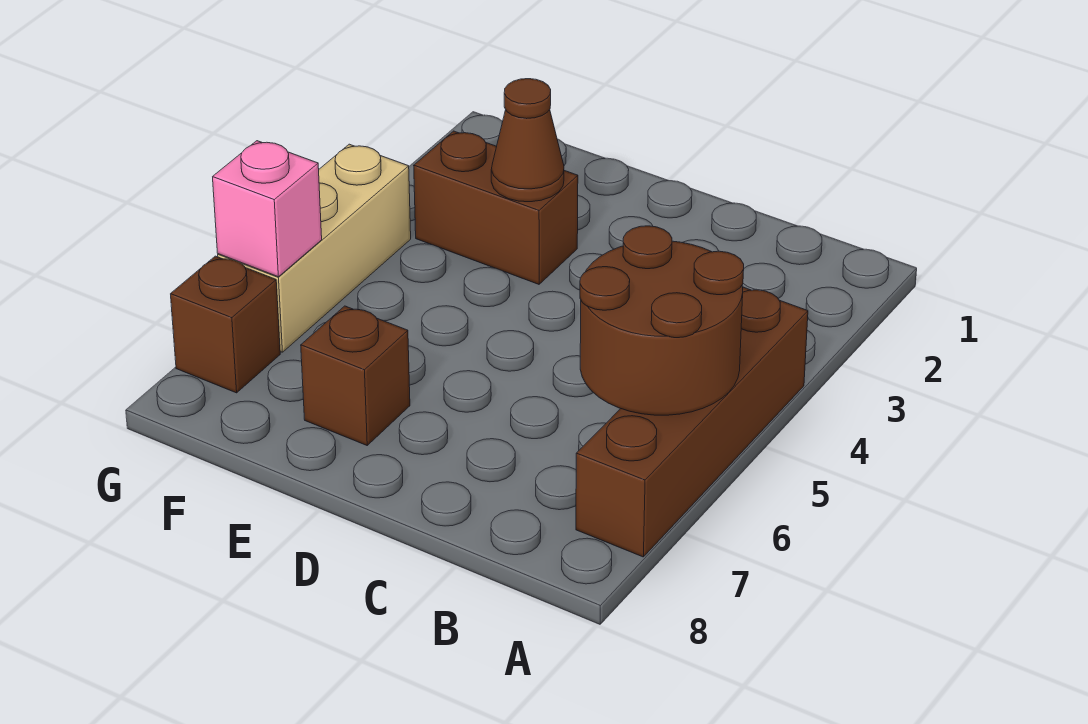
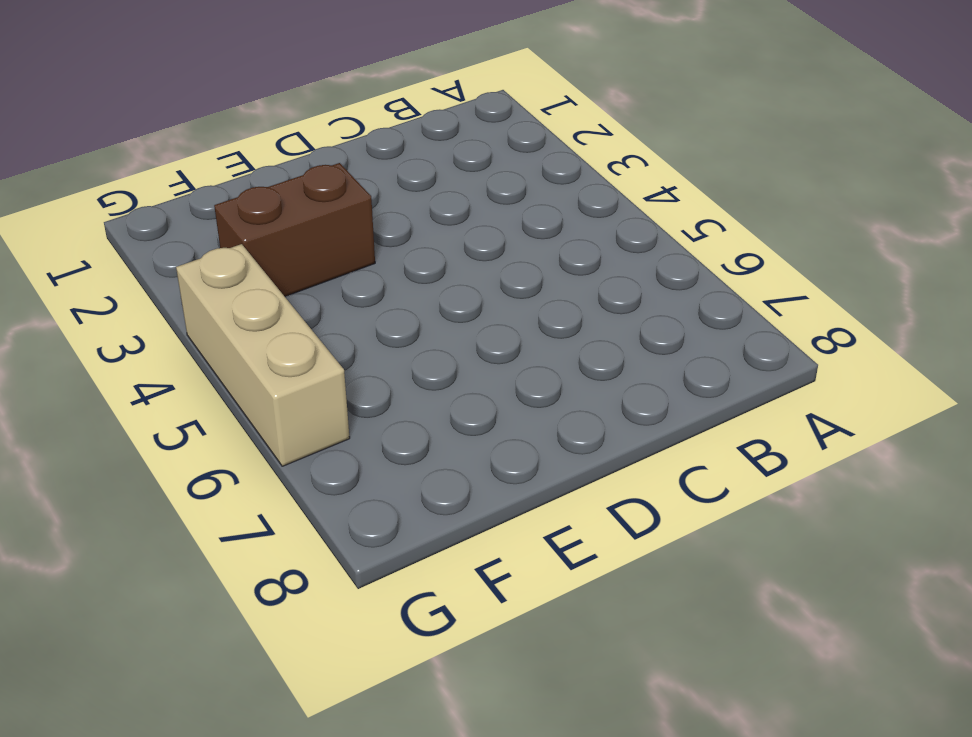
none -> brown brick A4:A7 level 1
none -> brown brick E7 level 1

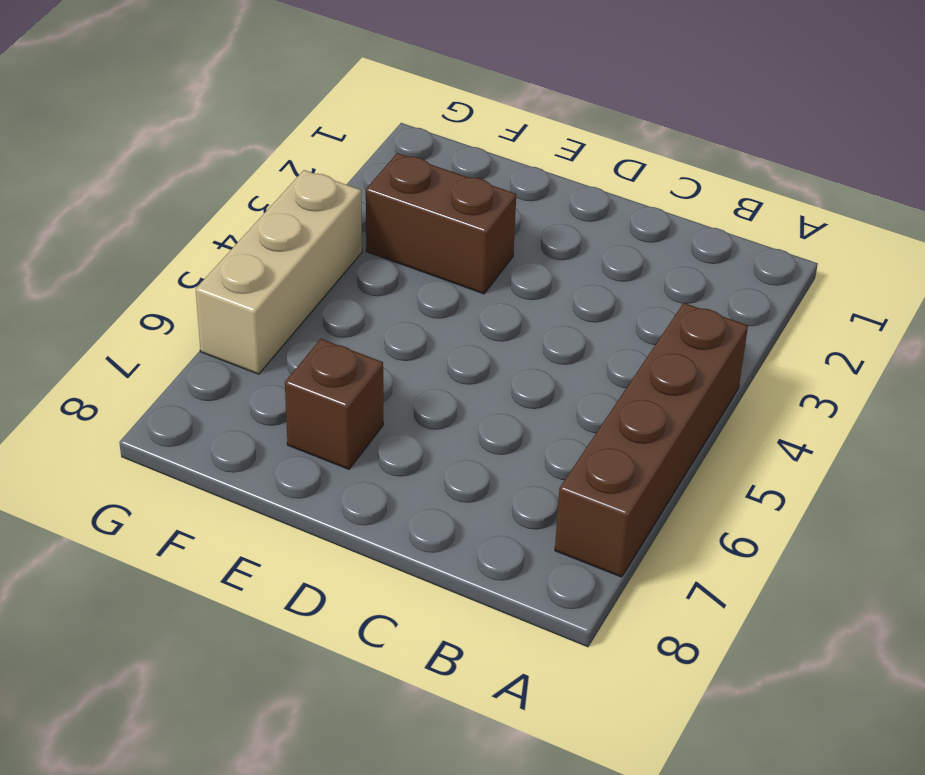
none -> brown brick G7 level 1
none -> brown round brick A5:B6 level 2

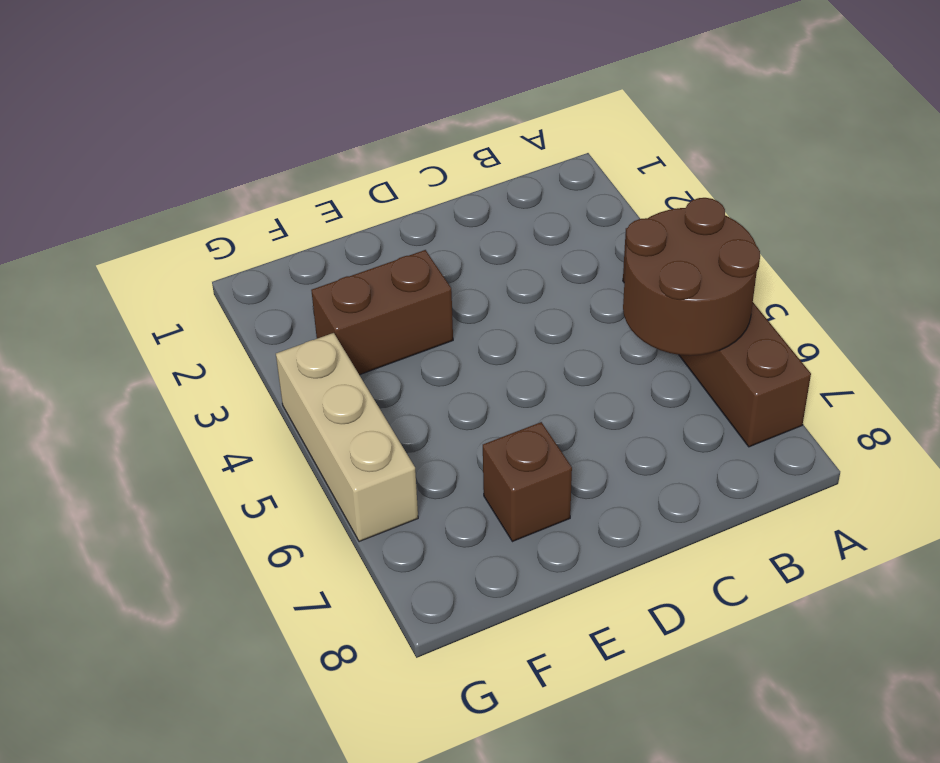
none -> brown brick G7 level 1
none -> brown cone E3 level 2

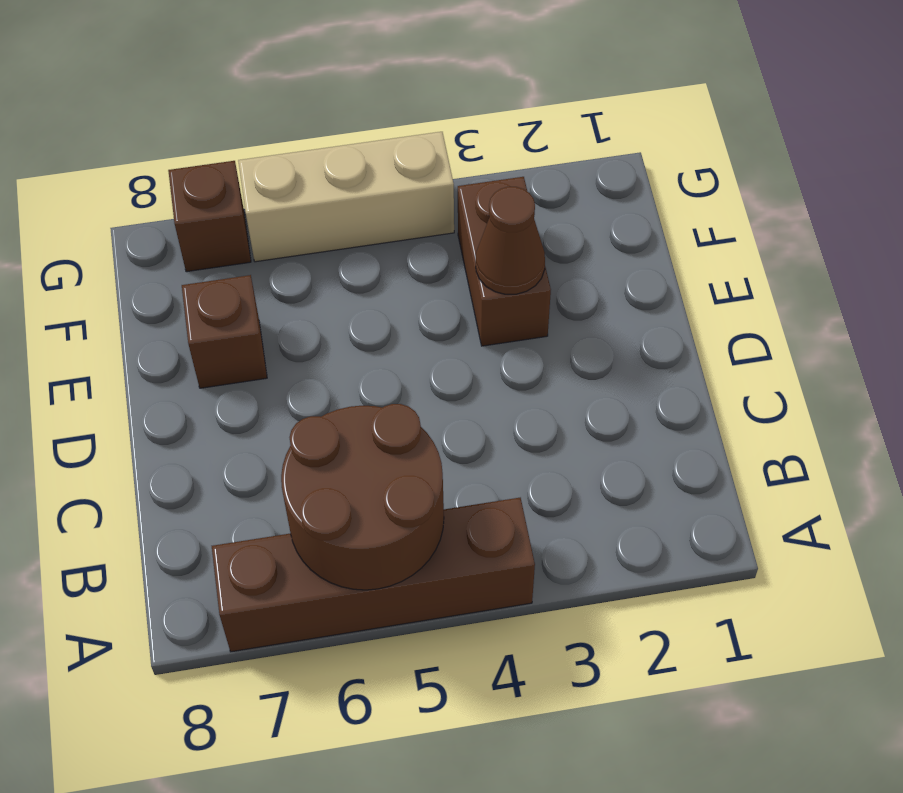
none -> pink brick G6 level 2

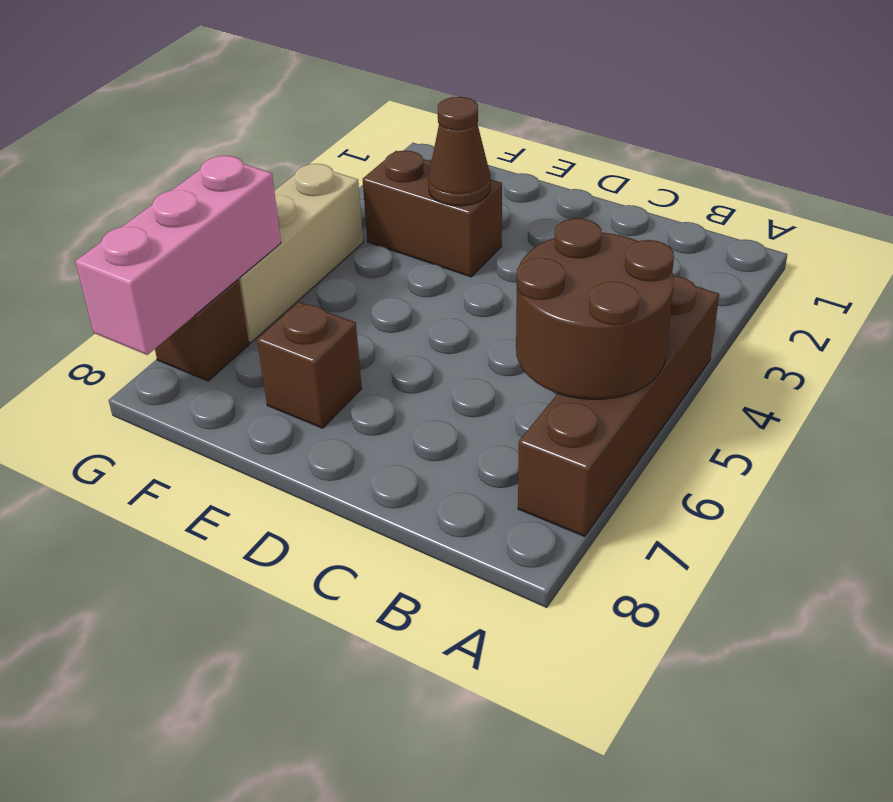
pink brick G6:G8 level 2 -> pink brick G6 level 2

